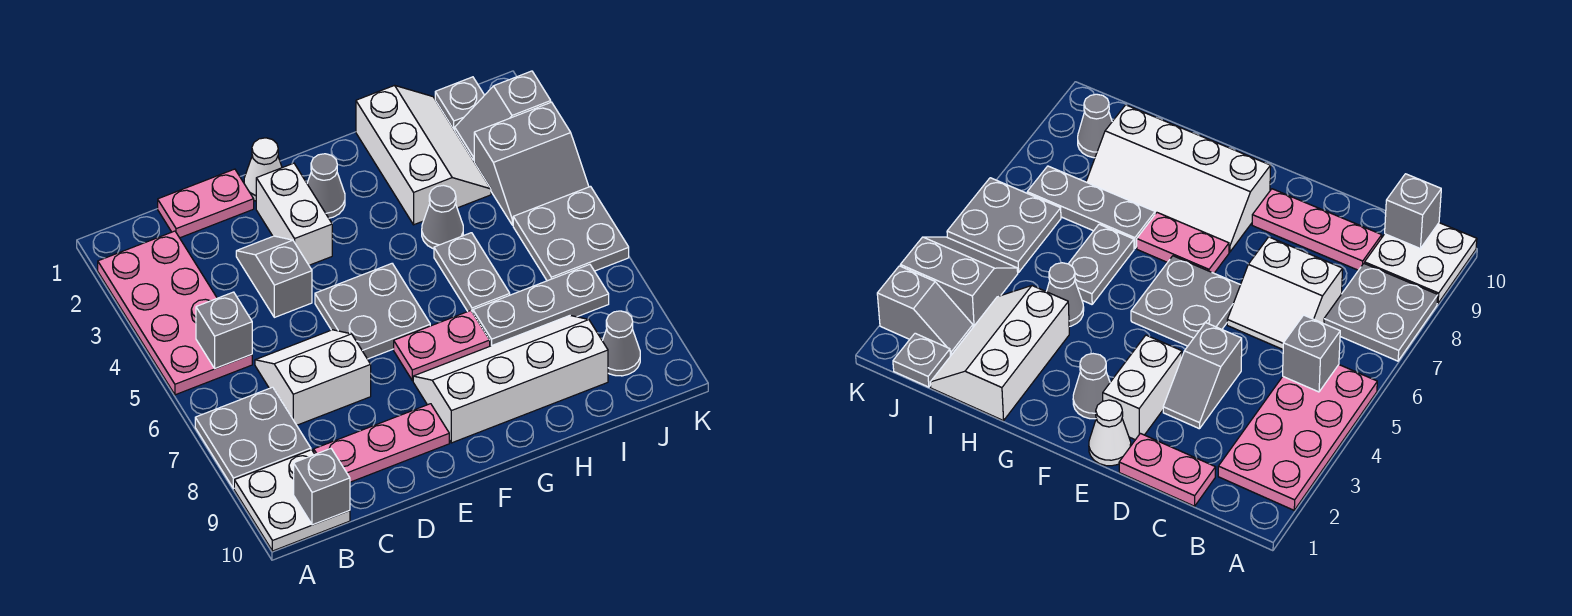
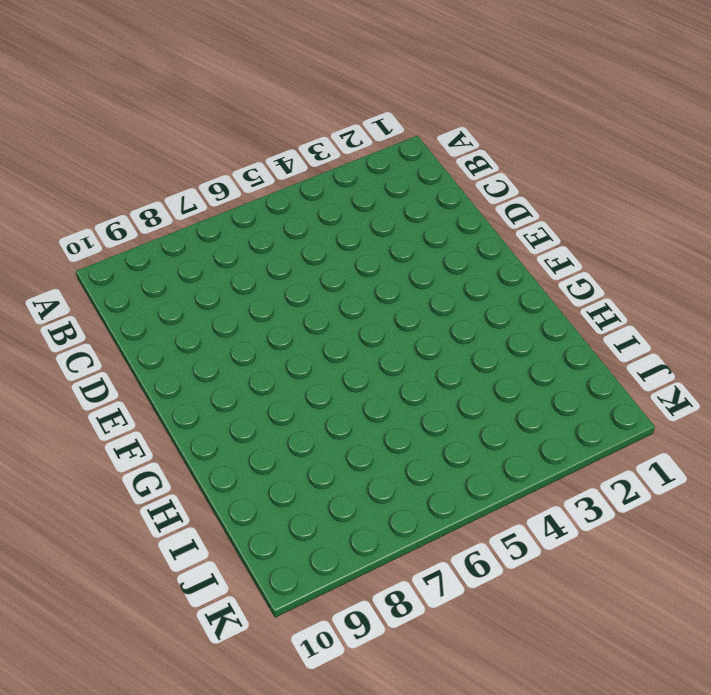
none -> pink plate A2:B5 level 1
none -> grey plate A7:B8 level 1
none -> white plate A9:B10 level 1

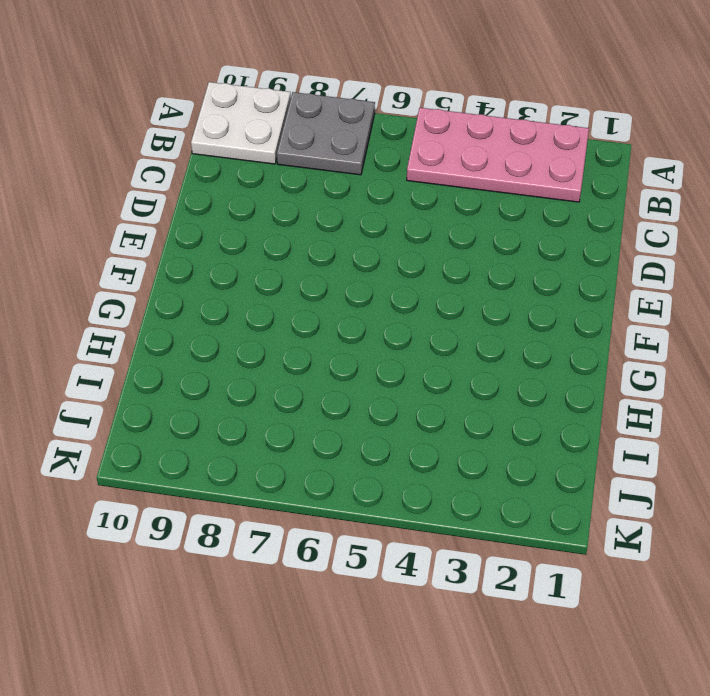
none -> pink plate C1:D1 level 1
none -> white slope C6:D7 level 1 top 7
none -> pink plate C9:E9 level 1

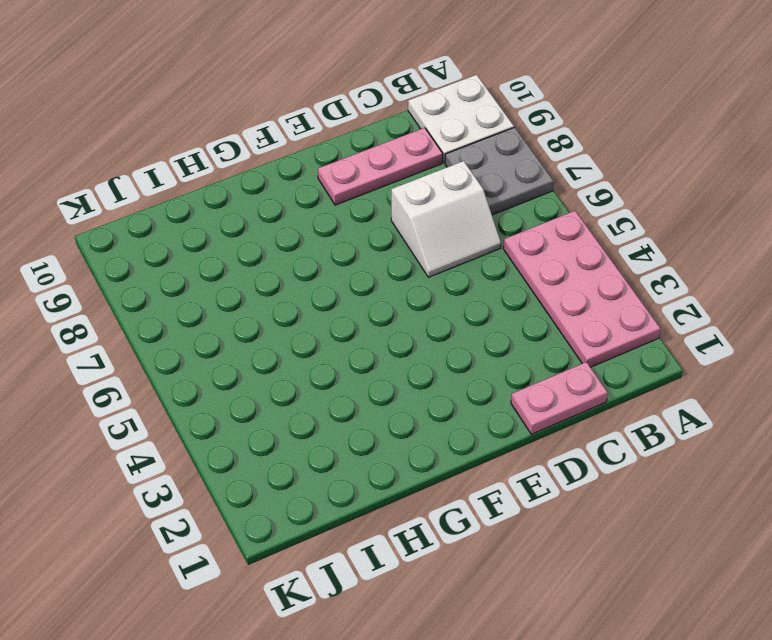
none -> grey slope D3:D4 level 1 top 4
none -> white cone E1 level 1
none -> white brick E2:E3 level 1

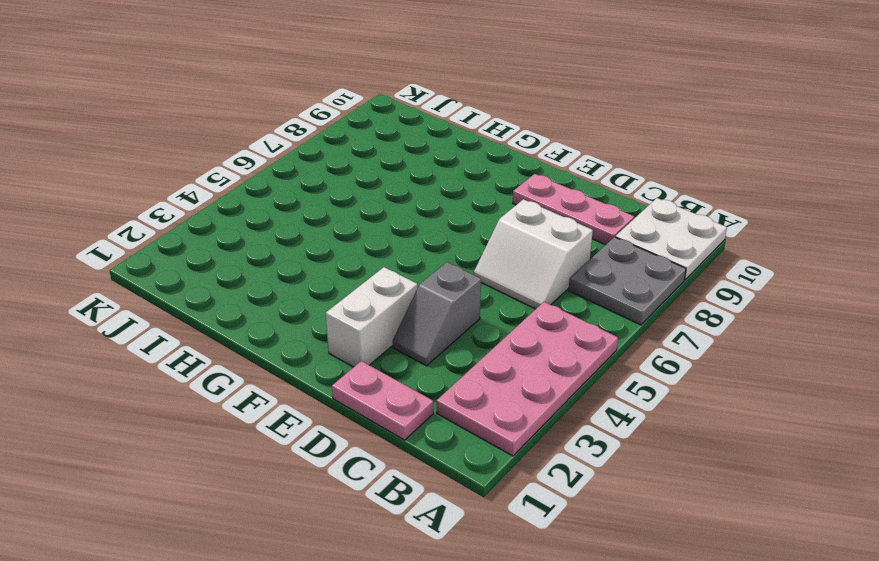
none -> white cone E1 level 1
none -> grey plate E5:F6 level 1
none -> grey cone F2 level 1

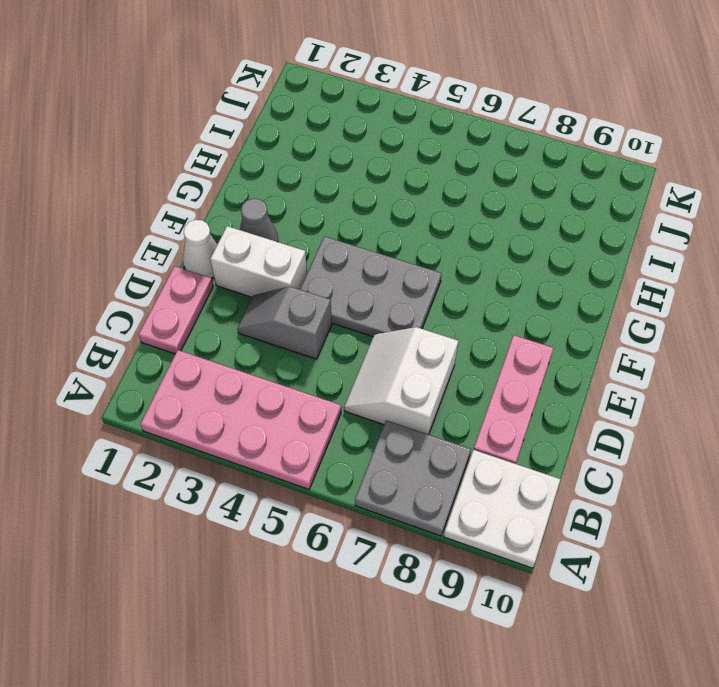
grey plate E4:F6 level 1 -> grey plate E5:F6 level 1
none -> pink plate F7:G7 level 1
none -> white slope F8:I9 level 1 top 9
none -> white slope H1:I3 level 1 top H

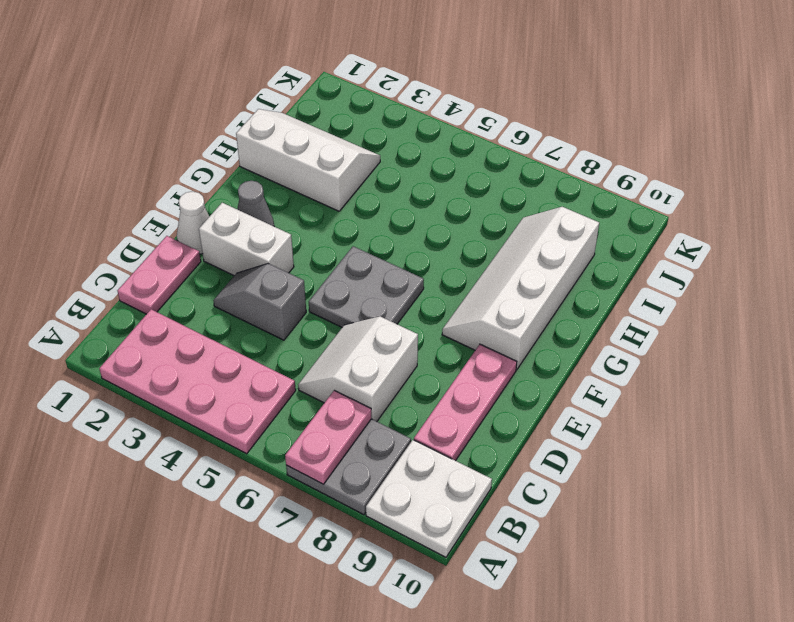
pink plate A7:B7 level 2 -> pink plate F7:G7 level 1
none -> grey cone H4 level 1
none -> grey plate H5:H6 level 1
none -> grey plate H7:J7 level 1

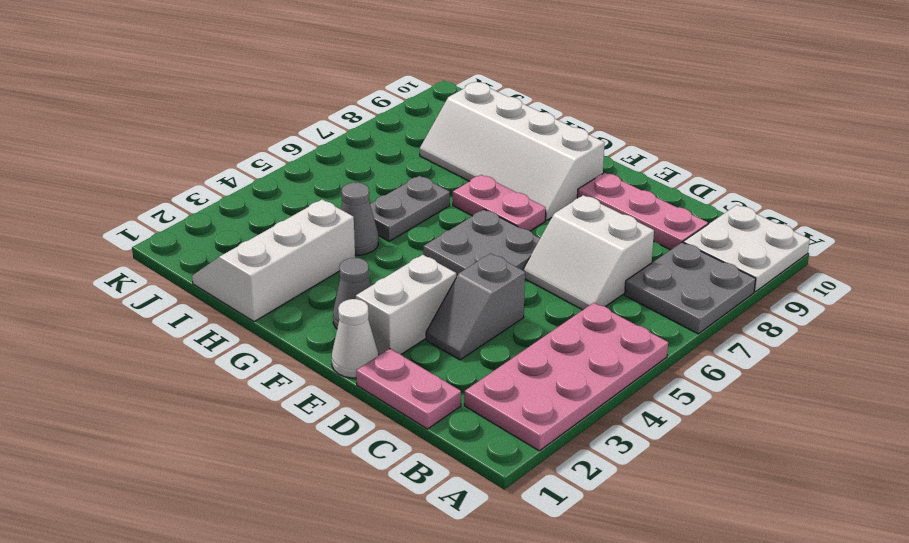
none -> grey plate H7:J7 level 1
none -> grey plate J1 level 1
none -> grey slope J2:K2 level 1 top K

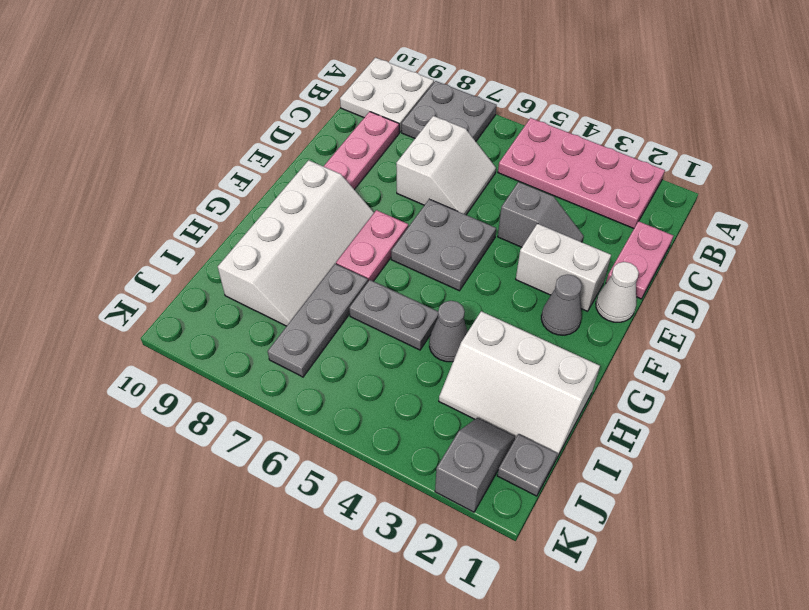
none -> grey slope J3:K4 level 1 top 3
none -> grey plate J5:K6 level 1
none -> grey cone J9 level 1

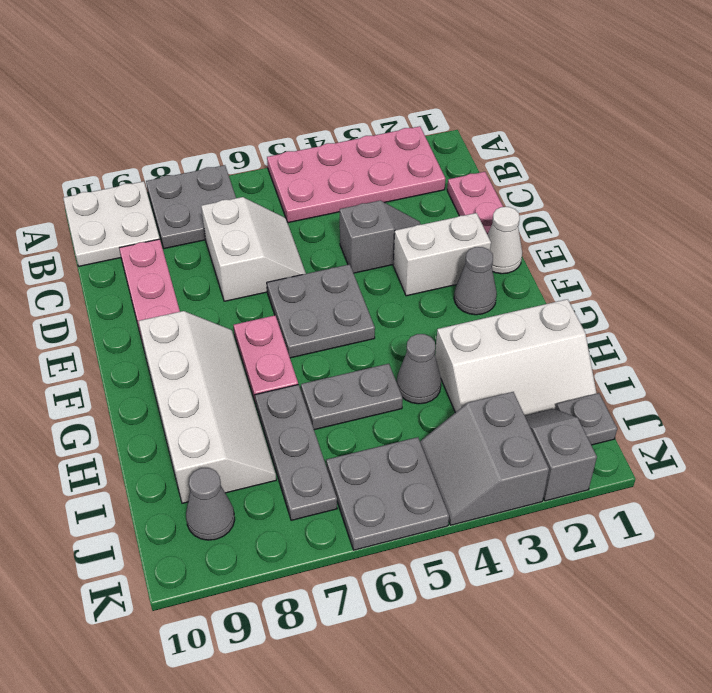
none -> grey brick B5 level 2
none -> grey brick B10 level 2

